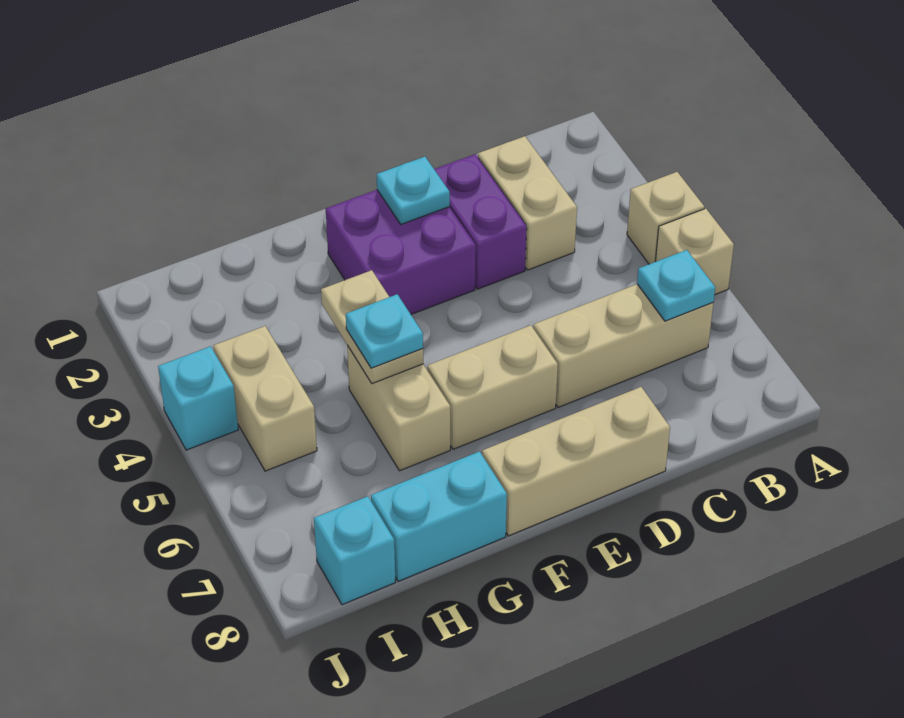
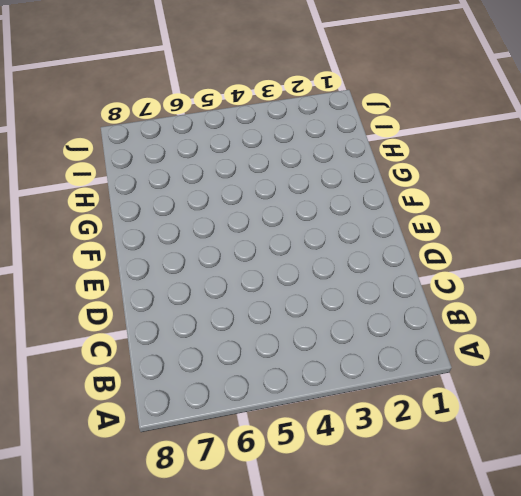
none -> tan brick A4 level 1
none -> tan brick A5 level 1
none -> tan brick B6:D6 level 1

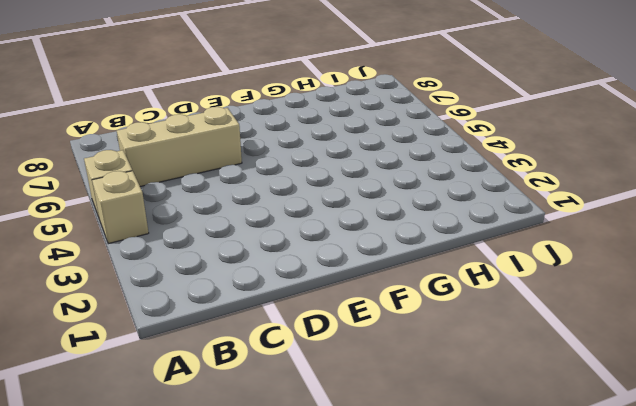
none -> tan brick C2:C3 level 1
none -> purple brick D2:D3 level 1
none -> tan brick D8:F8 level 1

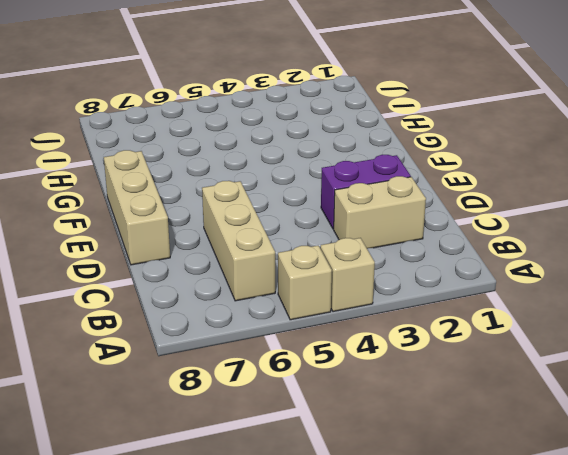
none -> purple brick E2:F3 level 1
none -> tan brick E6:F6 level 1
none -> tan brick G5:G6 level 1

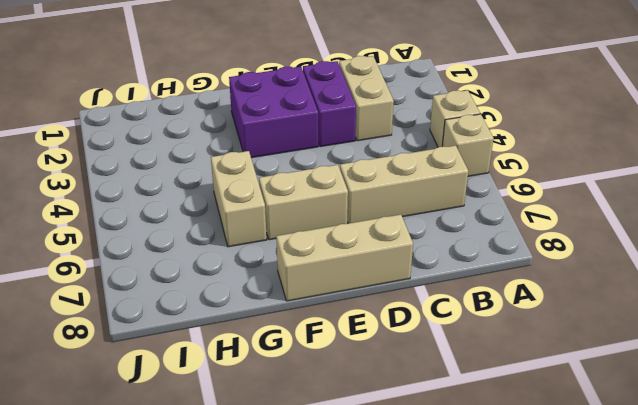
none -> cyan brick G8:H8 level 1
none -> tan brick I4:I5 level 1
none -> cyan brick I8 level 1

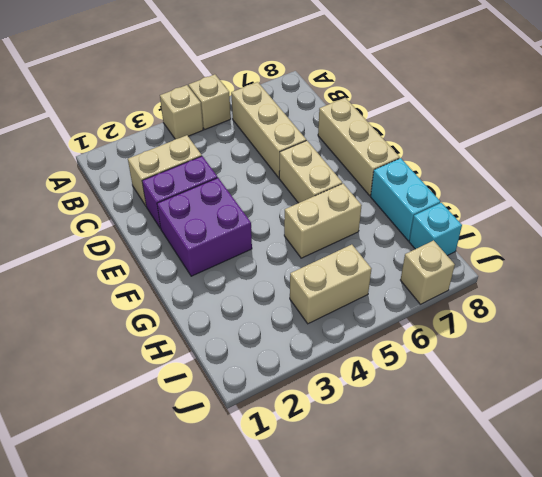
tan brick J7 level 1 -> none
none -> cyan brick J4 level 1
none -> cyan plate B6 level 2
none -> cyan plate E2 level 2

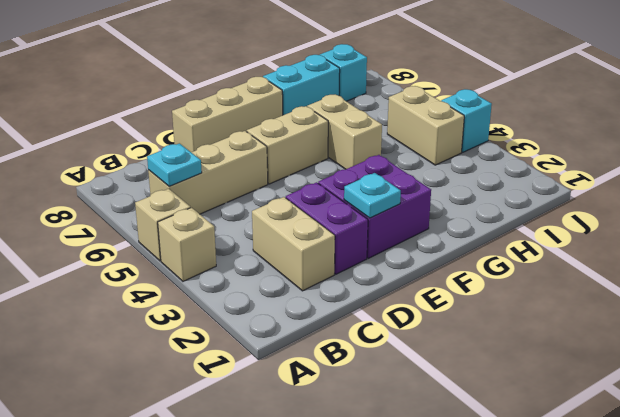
none -> tan plate G4:G5 level 2
none -> cyan plate G5 level 3

